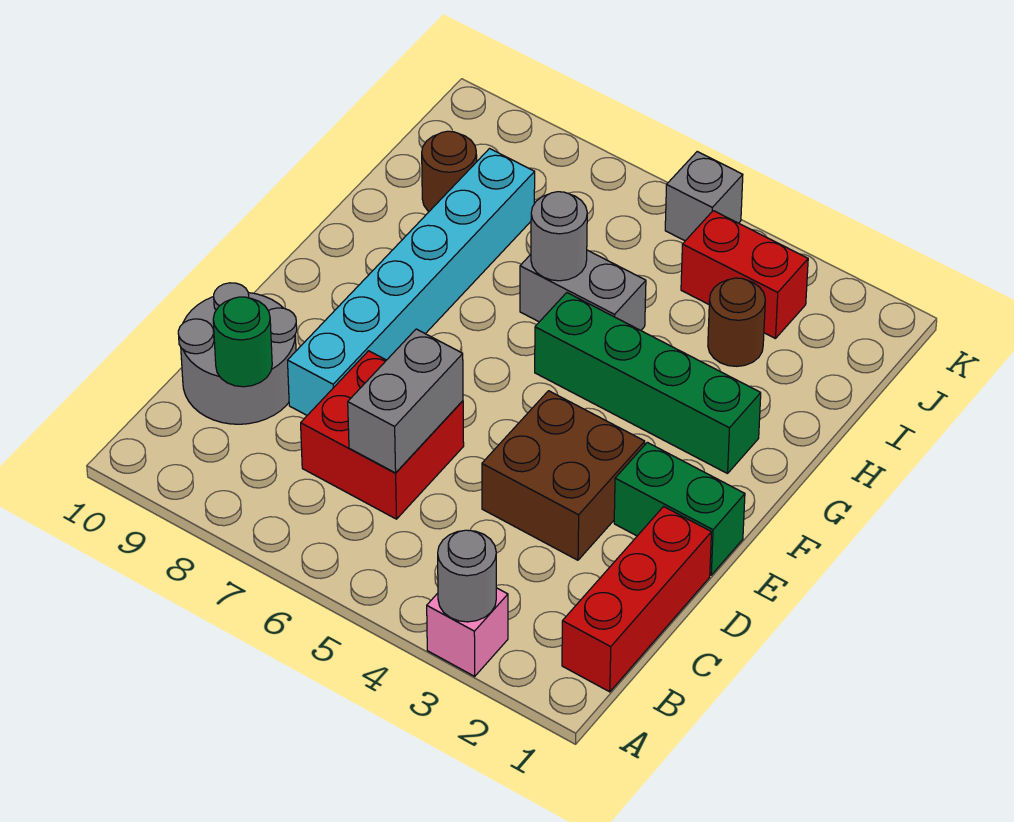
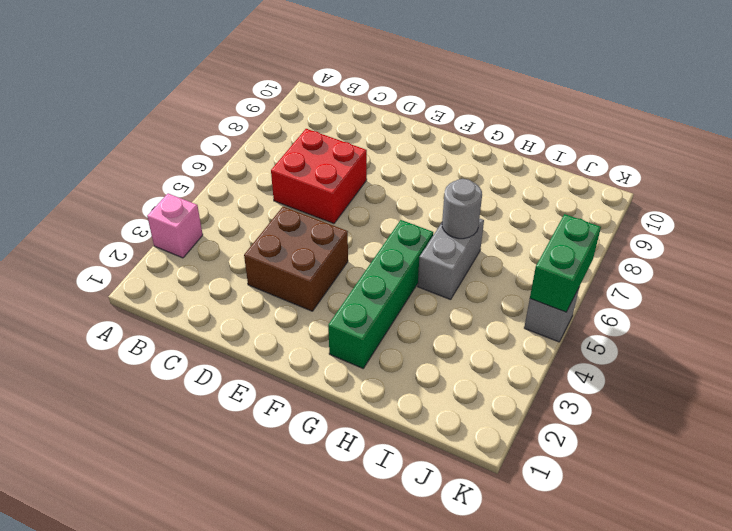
green brick K5:K6 level 2 -> green brick E1:E2 level 1
none -> red brick B1:D1 level 1
none -> grey round brick C9:D10 level 1
none -> cyan brick D8:I8 level 1

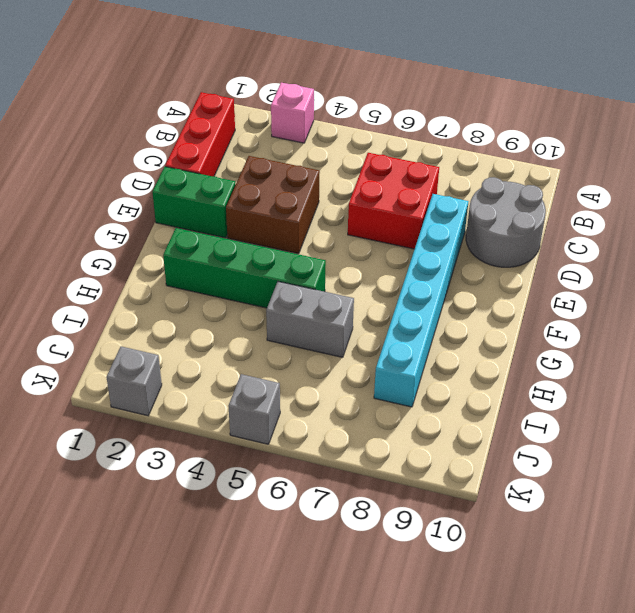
grey brick K2 level 1 -> none
none -> brown round brick I3 level 1
none -> brown round brick I9 level 1
none -> red brick J3:J4 level 1

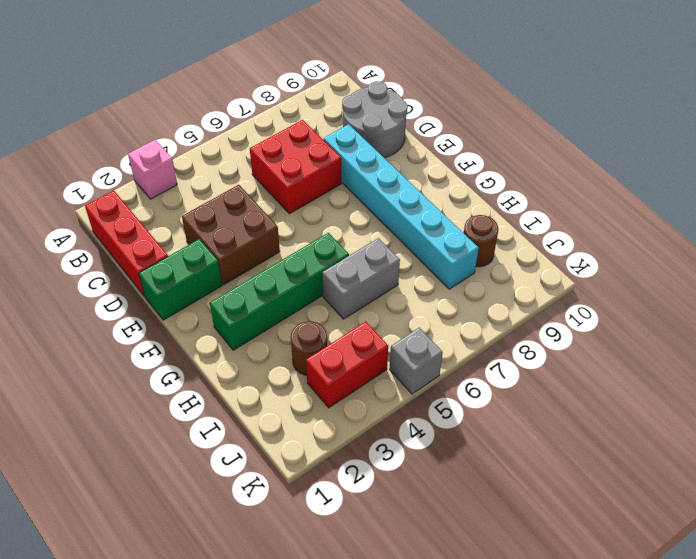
none -> grey round brick A3 level 2
none -> grey brick C6:D6 level 2
none -> green round brick C9 level 2

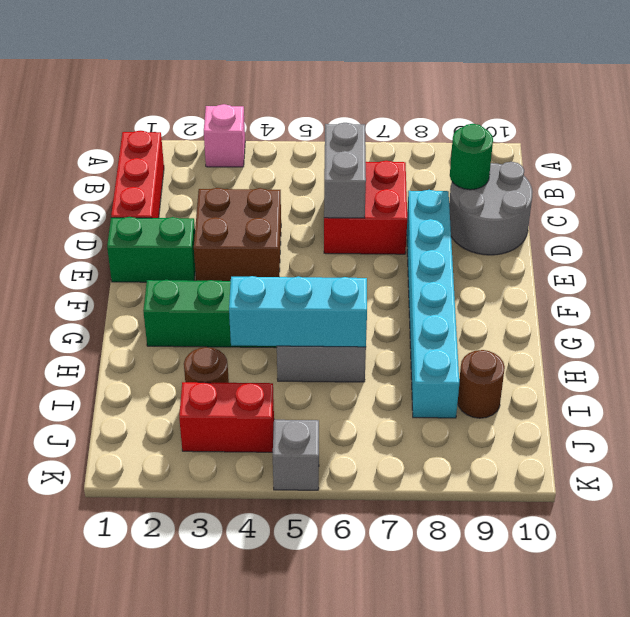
cyan brick H4:H6 level 2 -> grey round brick H6 level 2
none -> grey round brick A3 level 2

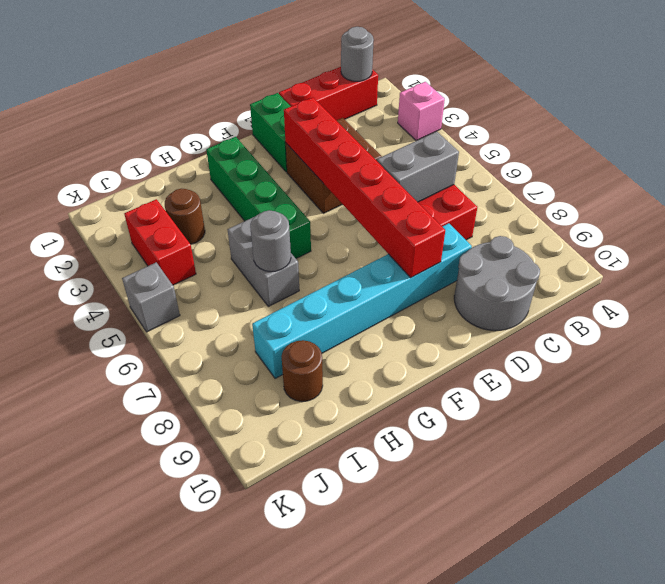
grey round brick B1 level 2 -> grey round brick A3 level 2
red brick E3:E8 level 2 -> none
none -> green round brick C9 level 2

